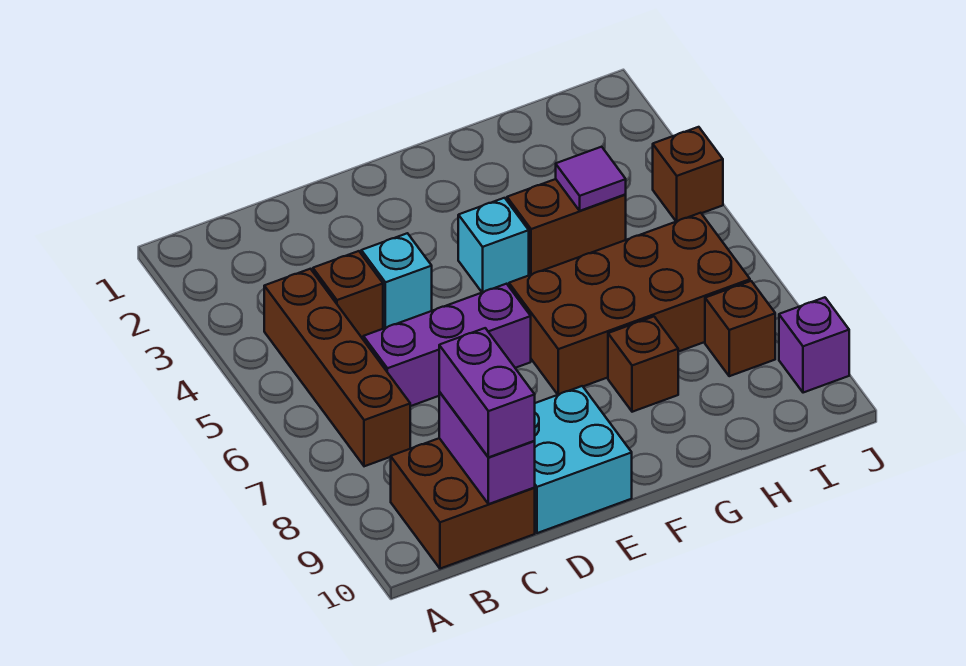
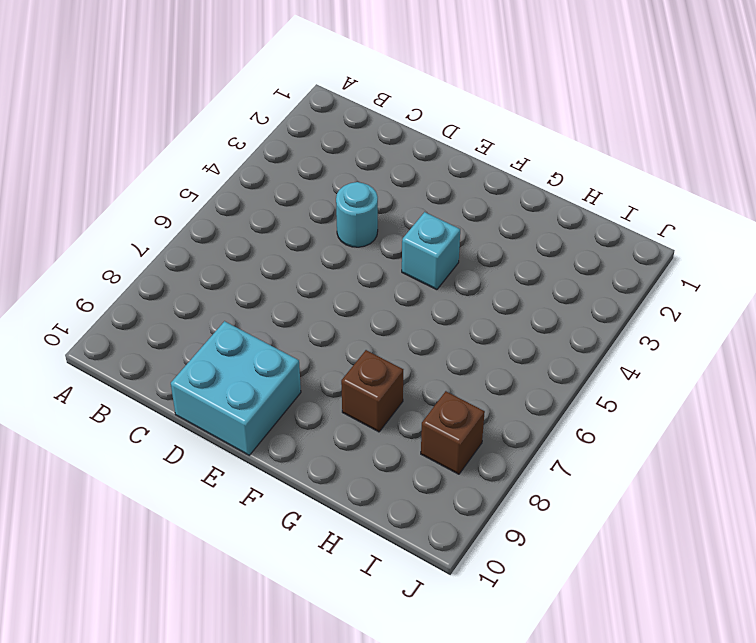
cyan round brick D4 level 1 -> cyan brick D4 level 1
none -> brown brick B4:B7 level 1
none -> brown brick B9:C10 level 1
none -> brown brick C4 level 1

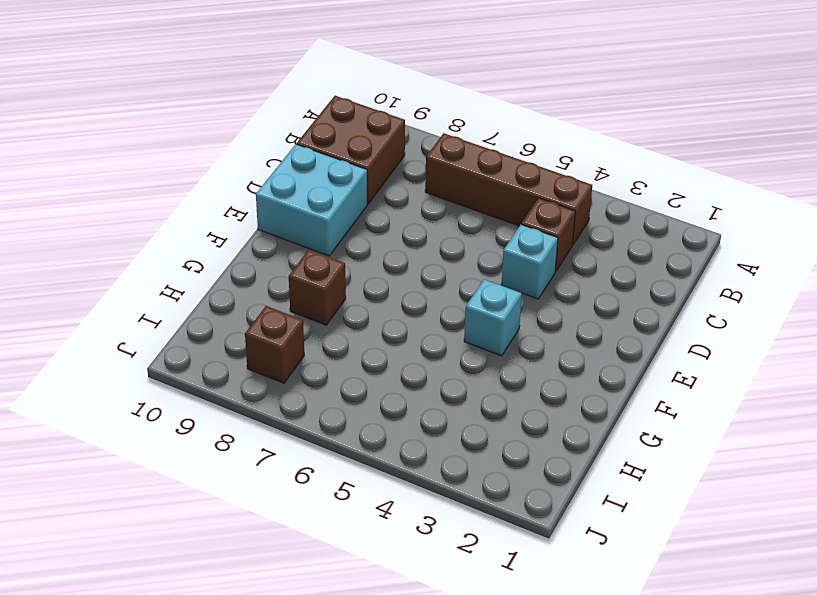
none -> purple brick C6:E6 level 1
none -> brown brick F6:I7 level 1
none -> brown brick G4:H4 level 1

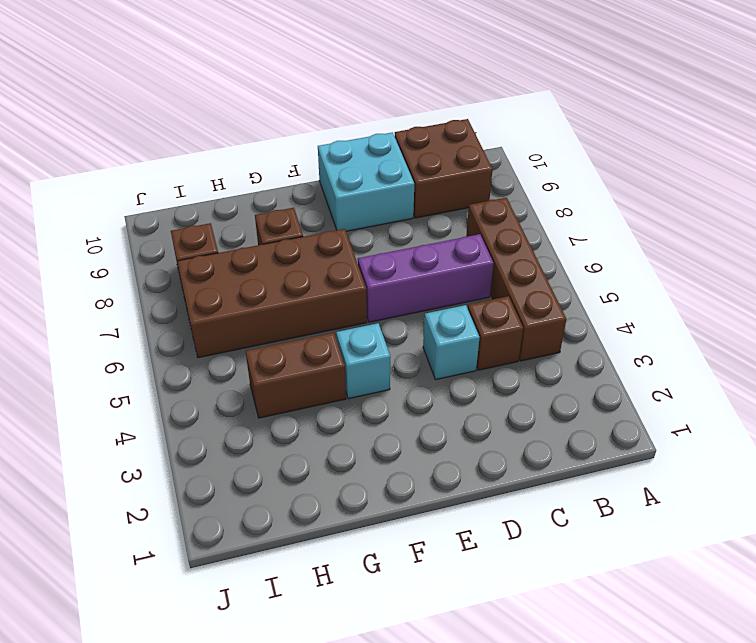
none -> brown brick J4 level 1
none -> purple brick J9 level 1
none -> purple brick C9:C10 level 2

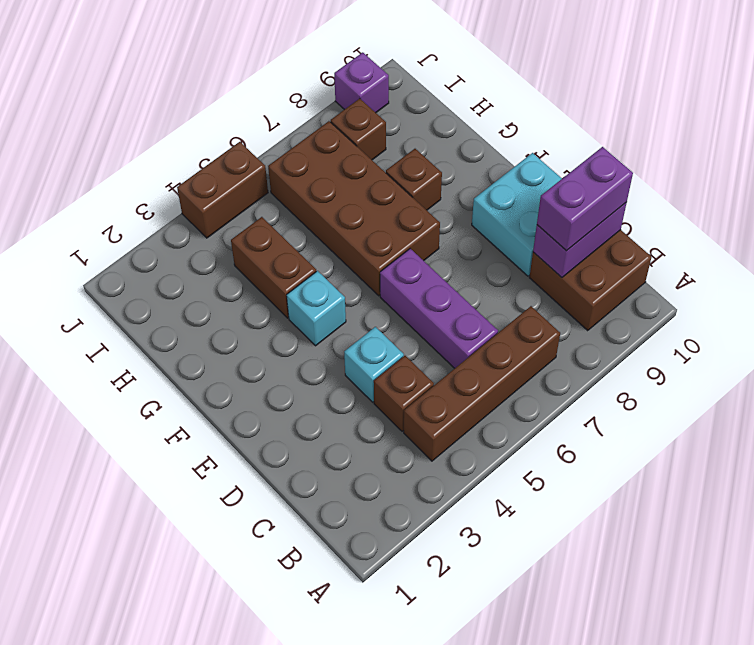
brown brick J4:J5 level 1 -> brown brick J4 level 1
none -> purple tile H4 level 2

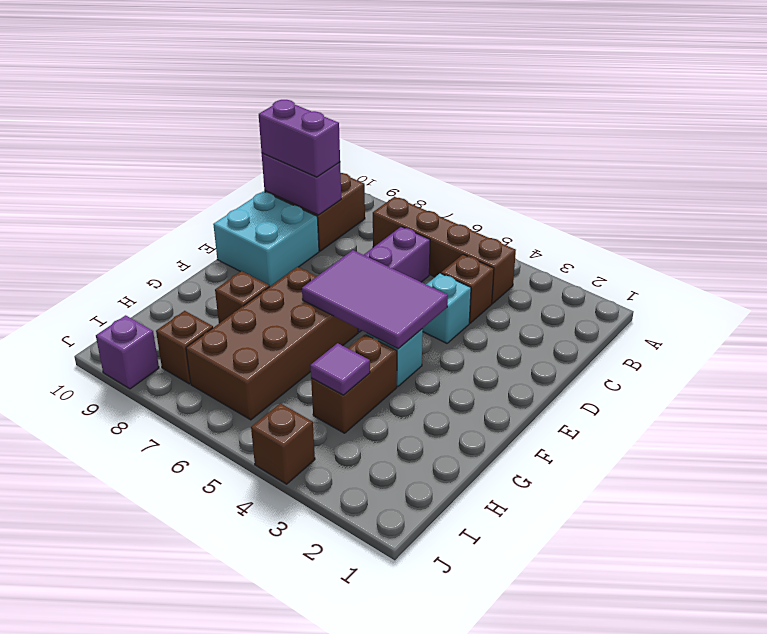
purple tile E4:F6 level 2 -> none

